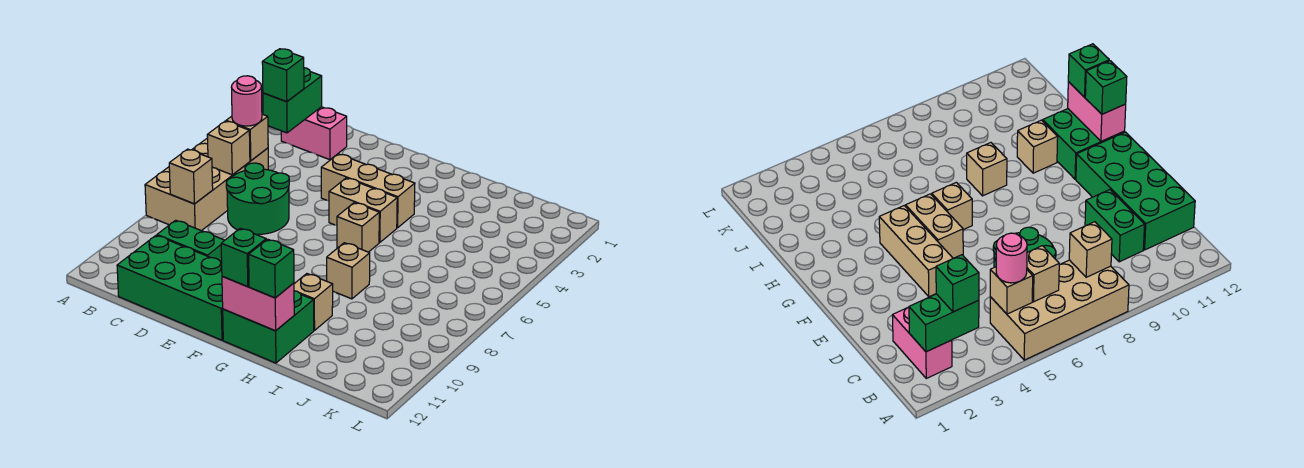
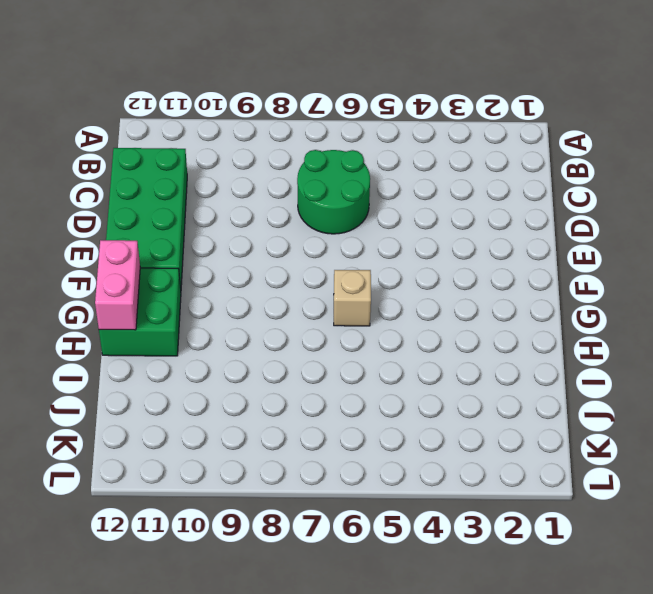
none -> tan brick A5:B8 level 1
none -> pink brick B2:C2 level 1
none -> green brick C10:D10 level 1

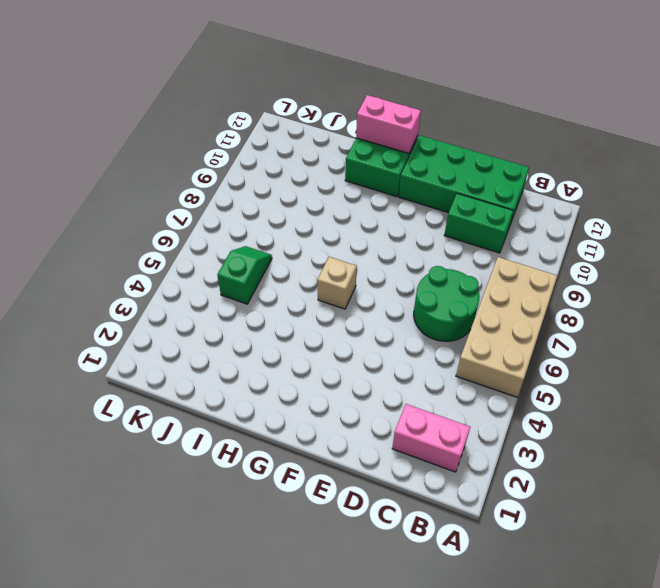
green slope J5:J6 level 1 top 5 -> none
none -> tan brick E4:G4 level 1
none -> tan brick F5:G5 level 1
none -> tan brick H8 level 1

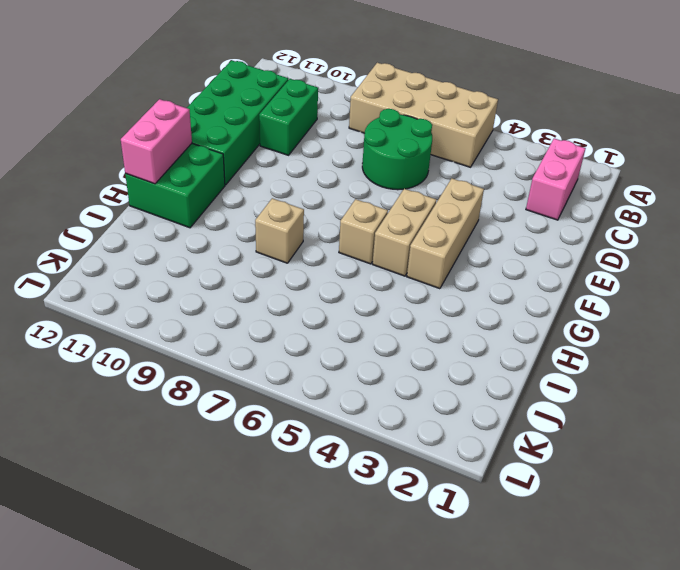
none -> tan brick H10 level 1
none -> green brick B2:B3 level 2
none -> tan brick B5 level 2

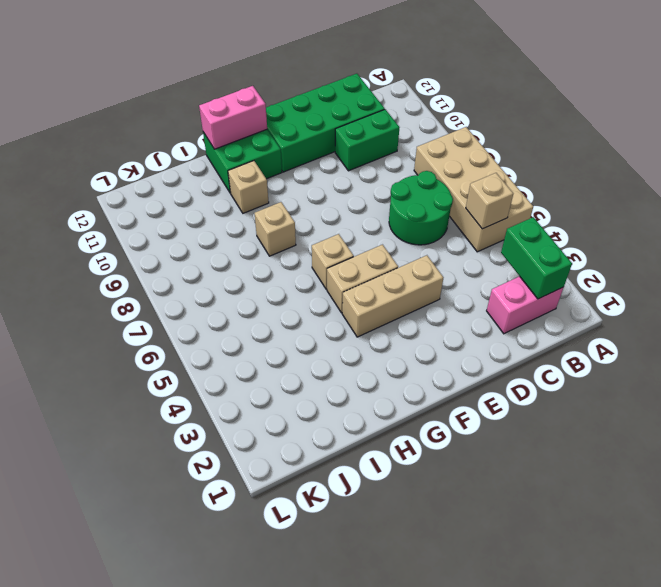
none -> tan brick B6 level 2
none -> tan brick B8 level 2
none -> green brick B3 level 3

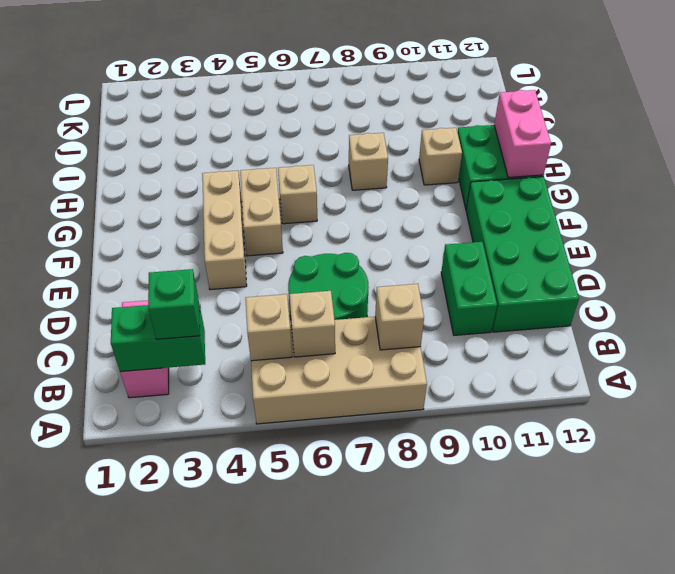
none -> pink round brick B5 level 3
none -> green brick G12 level 3
none -> green brick H12 level 3

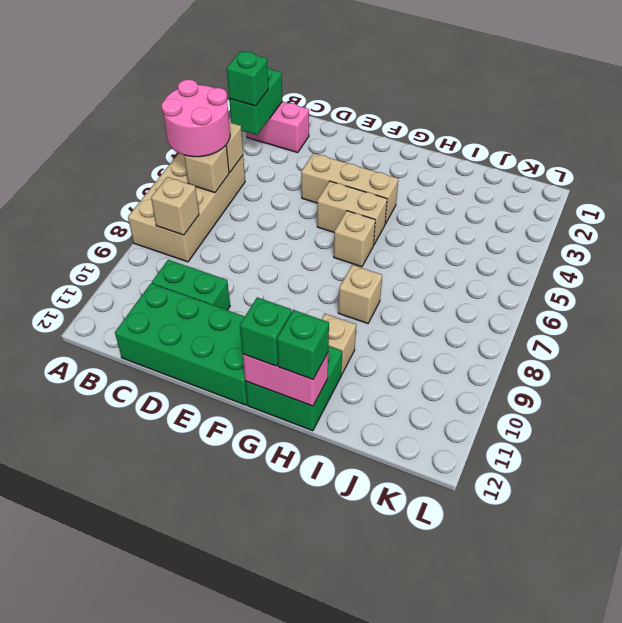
pink round brick A5:B6 level 3 -> pink round brick B5 level 3
none -> green round brick C6:D7 level 1

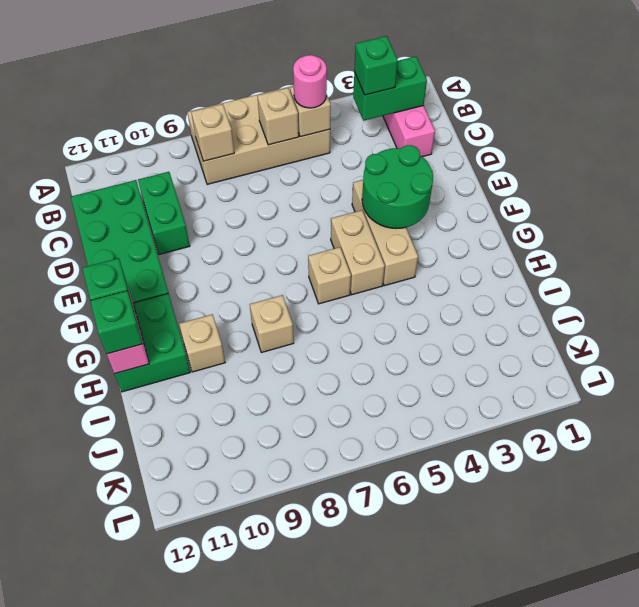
green round brick E3:F4 level 2 -> green round brick C6:D7 level 1

